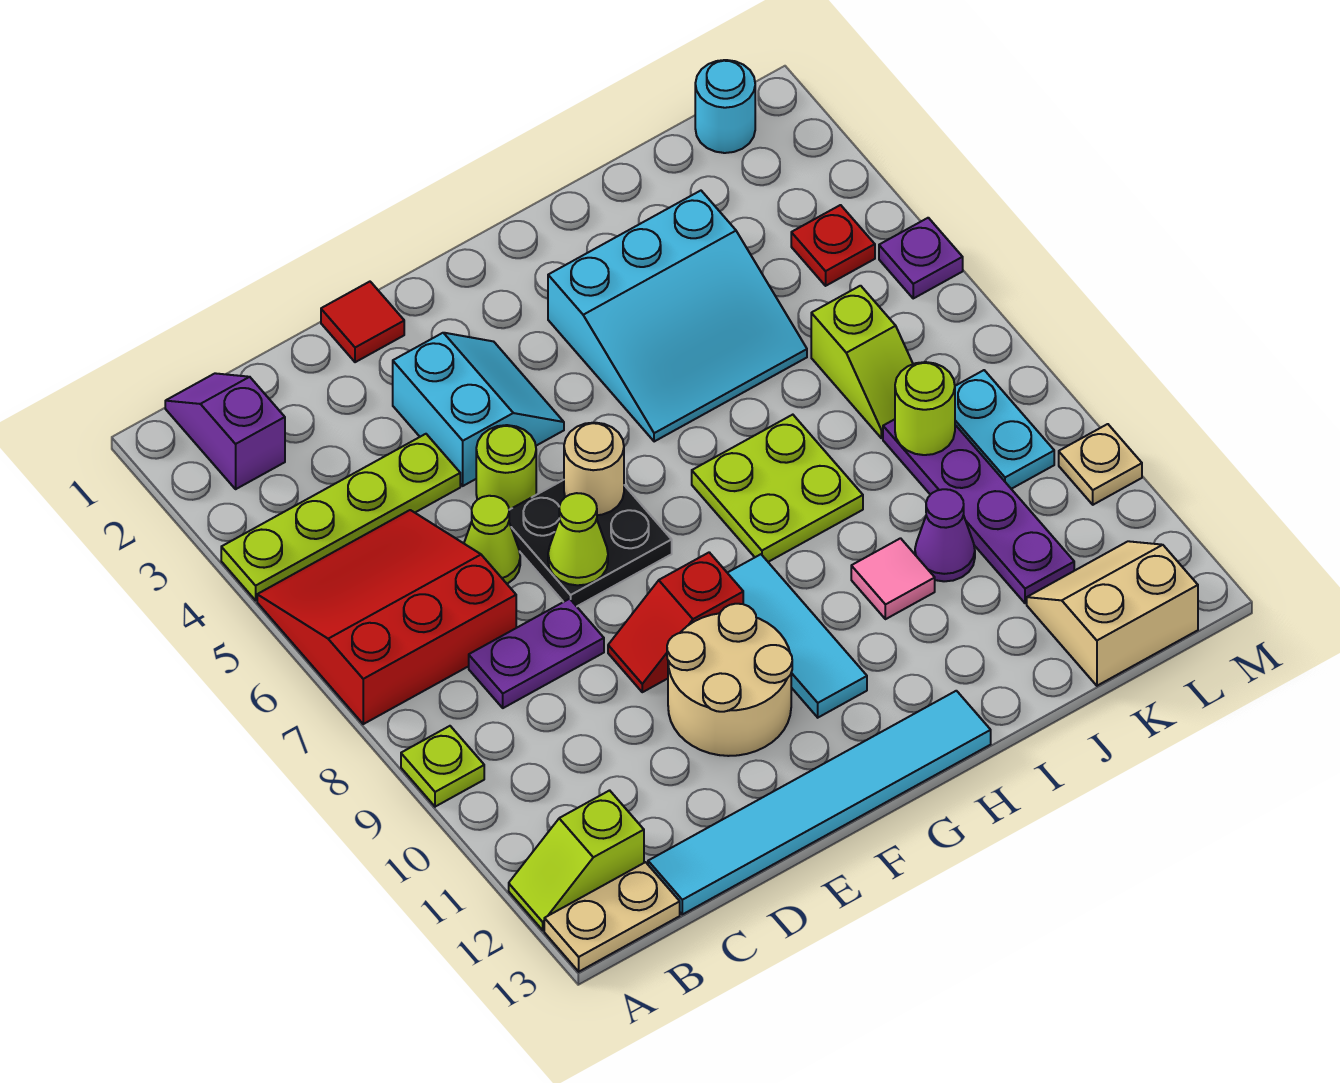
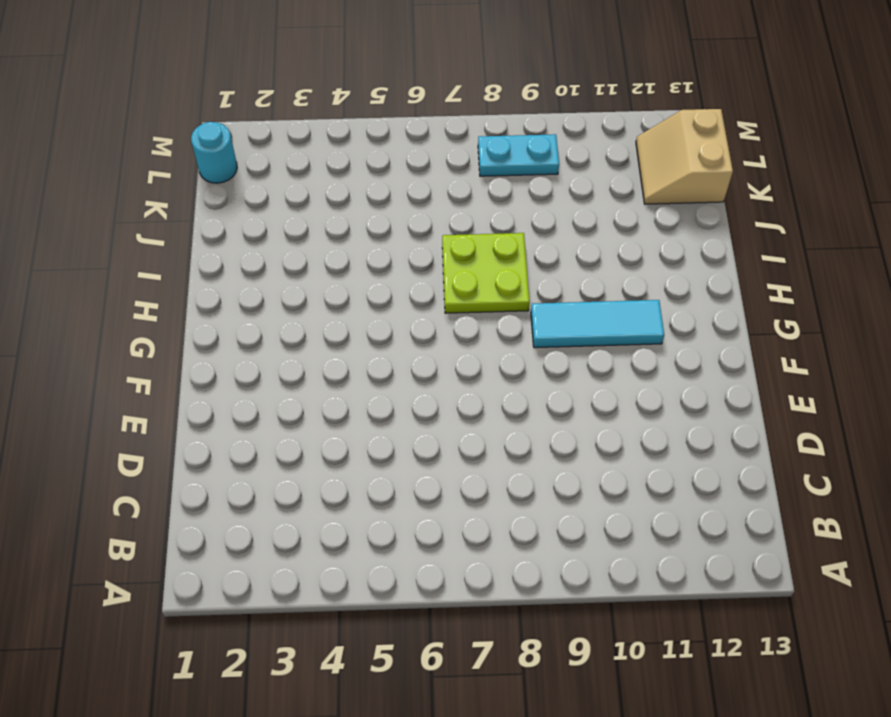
none -> lime plate A4:D4 level 1
none -> red slope A5:C7 level 1 top 7
none -> lime plate A9 level 1
none -> lime slope A12:B12 level 1 top B

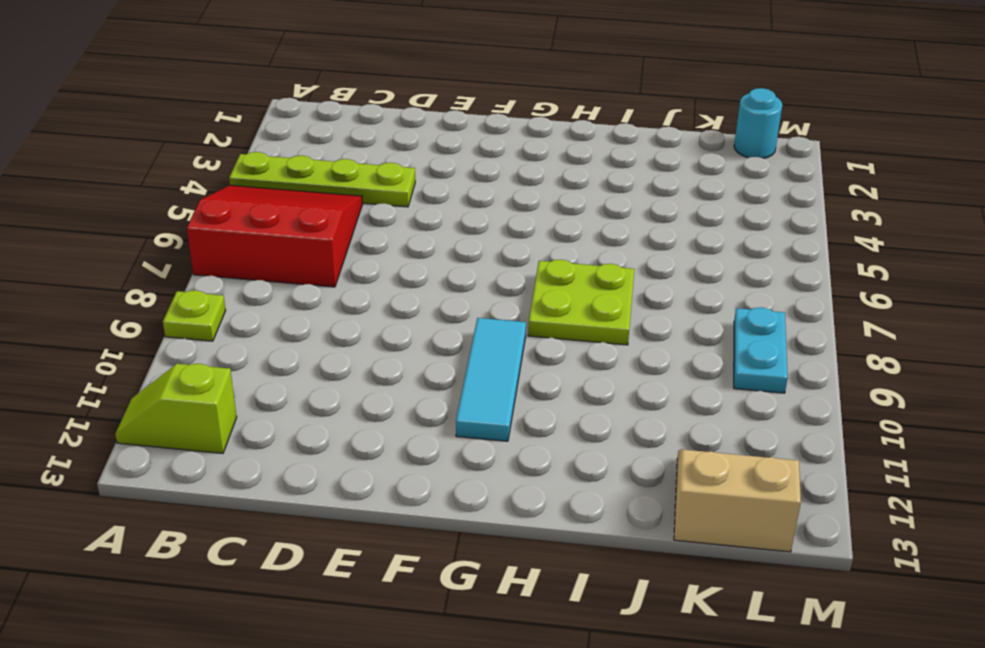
none -> tan plate A13:B13 level 1
none -> purple slope B1:B2 level 1 top 2
none -> purple plate C8:D8 level 1
none -> cyan tile C13:H13 level 1

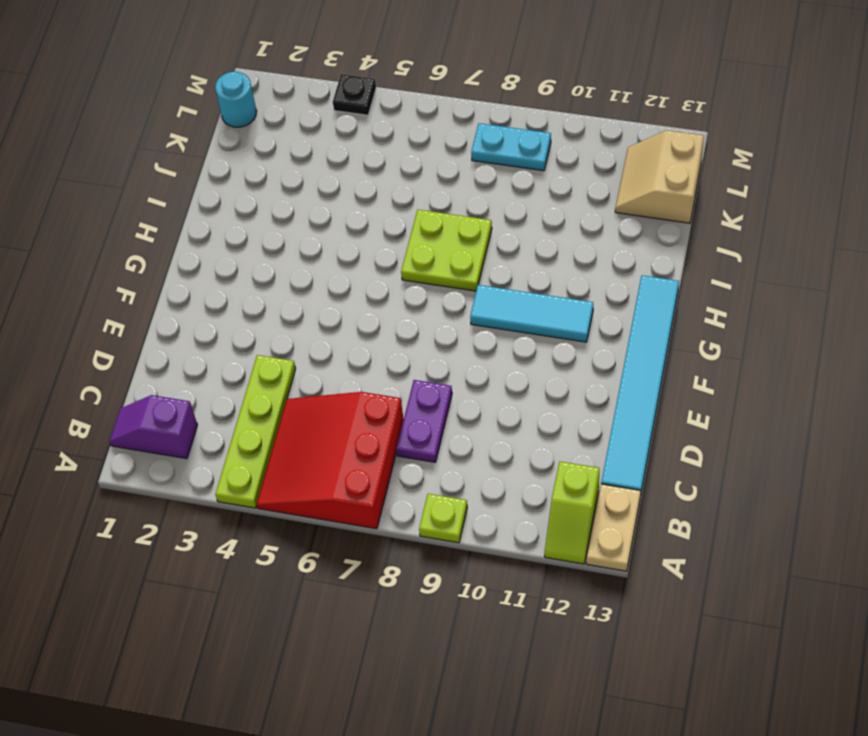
black plate M4 level 1 -> none
none -> lime cone D6 level 1
none -> red tile E1 level 1
none -> cyan slope E3:F4 level 1 top E
none -> lime round brick E5 level 1

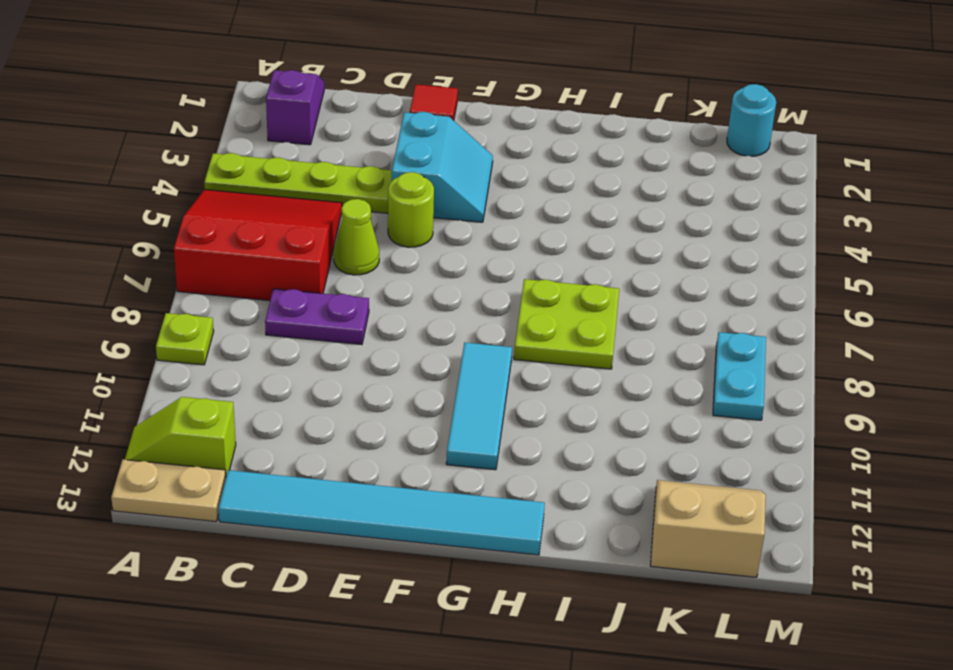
none -> black plate E6:F7 level 1
none -> red slope E9:F9 level 1 top F
none -> tan round brick E10:F11 level 1
none -> cyan slope H3:J5 level 1 top 3

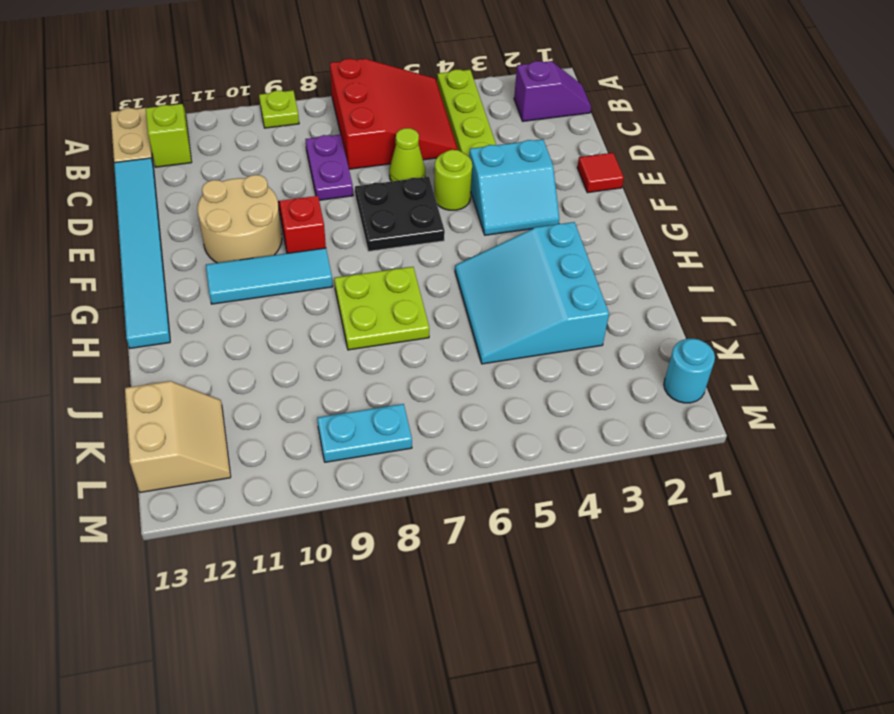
none -> pink tile I10 level 1
none -> purple cone J10 level 1
none -> lime slope K6:K7 level 1 top 6
none -> purple plate K8:K11 level 1

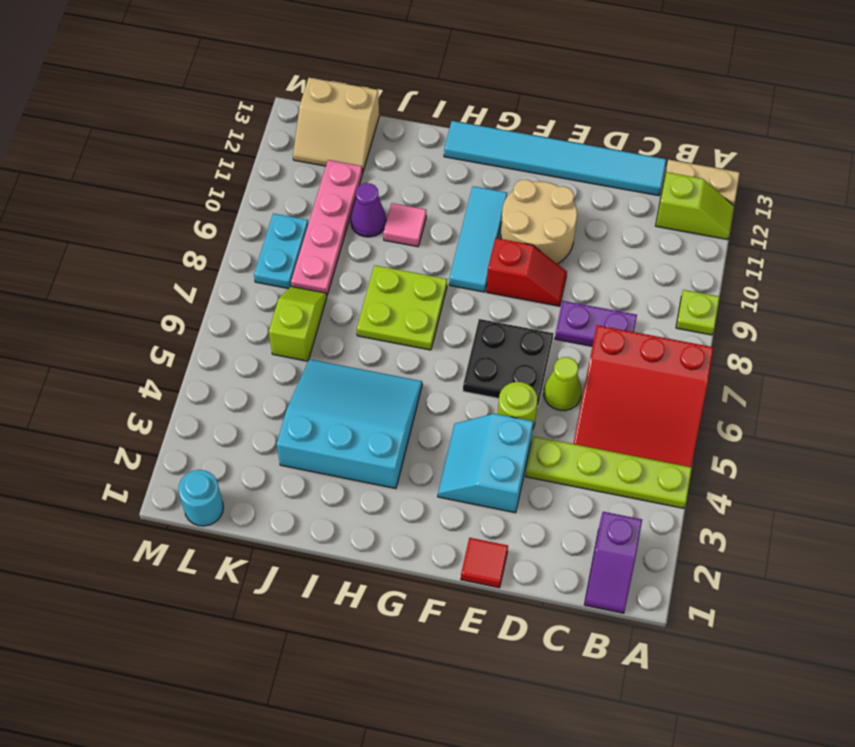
pink plate K8:K11 level 1 -> purple plate K8:K11 level 1
none -> red plate L4 level 1
none -> purple plate M5 level 1
none -> tan plate M10 level 1
none -> lime cone E7 level 2

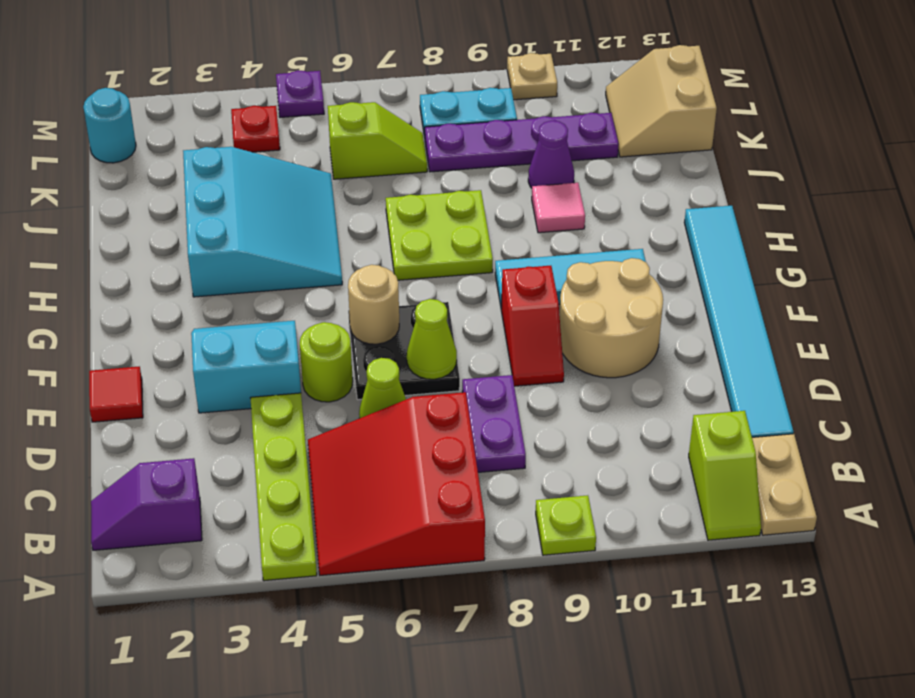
none -> lime round brick K8 level 2

